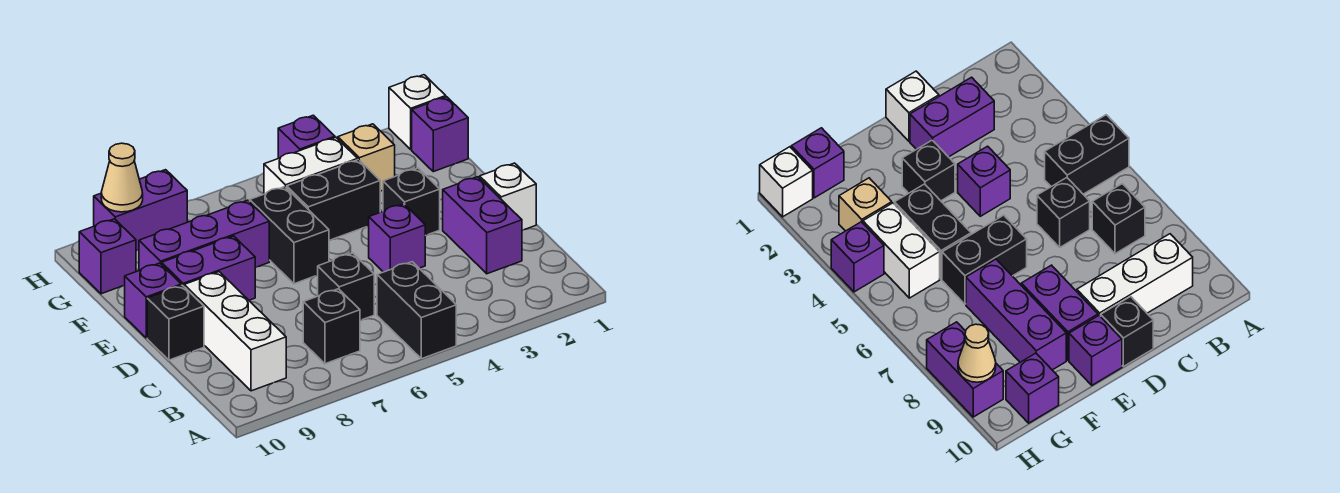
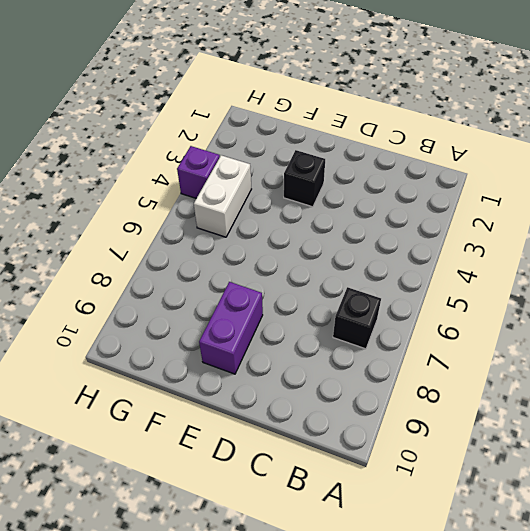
none -> black brick A5:B5 level 1
none -> white brick B9:D9 level 1
none -> purple brick C2:D2 level 1

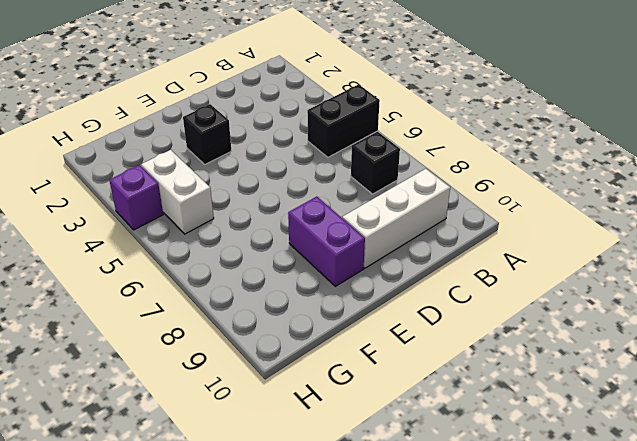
none -> purple brick C2:D2 level 1
none -> black brick C6 level 1
none -> white brick D1 level 1

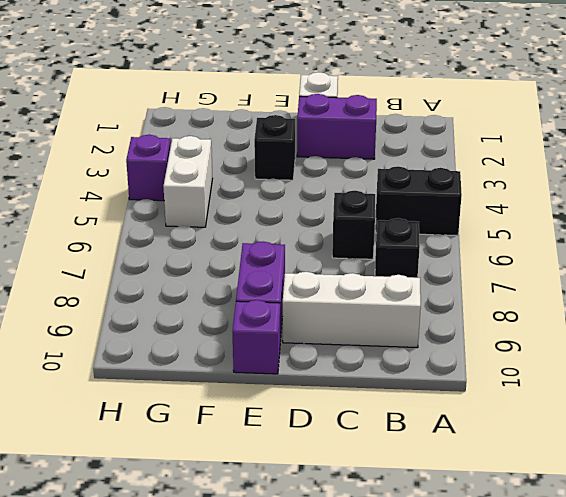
none -> purple brick D4 level 1
none -> black brick D10 level 1
none -> black brick E6:F6 level 1

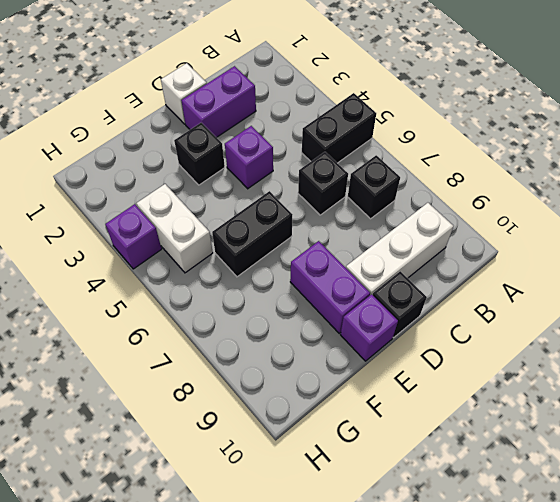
none -> black brick F4:F5 level 1
none -> purple brick F7:F9 level 1
none -> purple brick G1 level 1

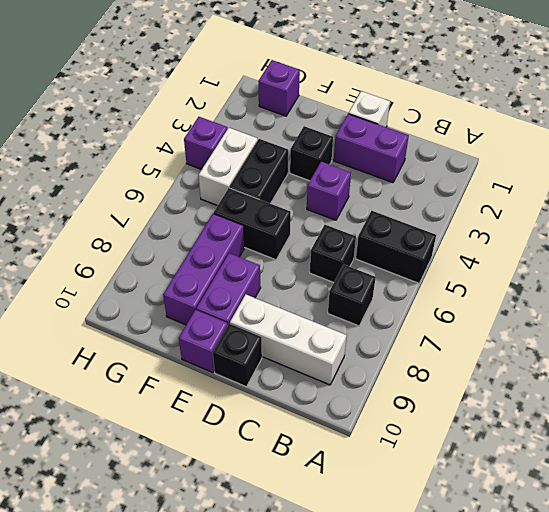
none -> tan brick G3 level 1
none -> purple brick G10 level 1
none -> white brick H1 level 1

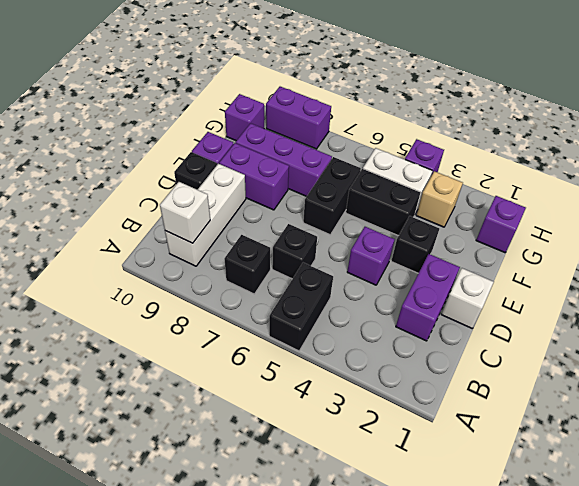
white brick B9 level 2 -> white brick H1 level 1
none -> tan cone H9 level 2

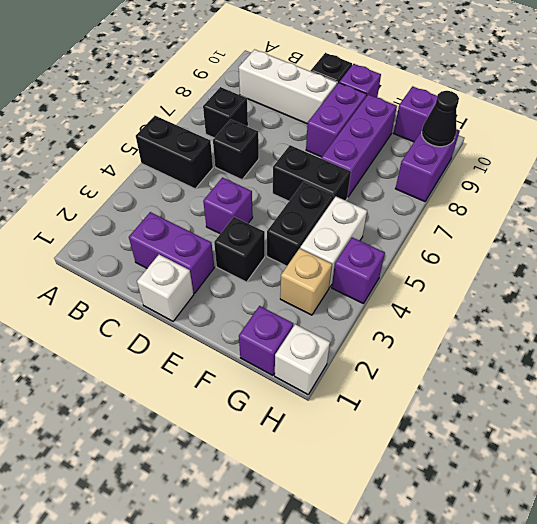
black cone H9 level 2 -> tan cone H9 level 2

